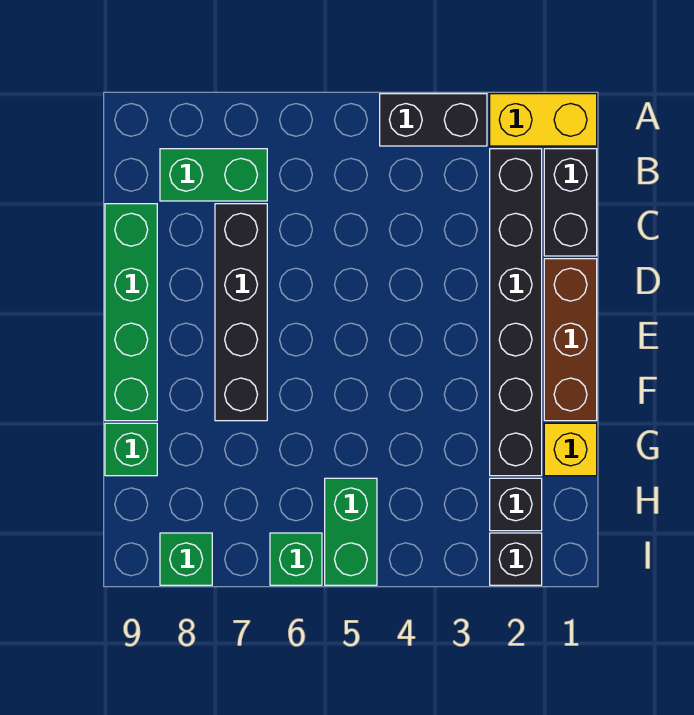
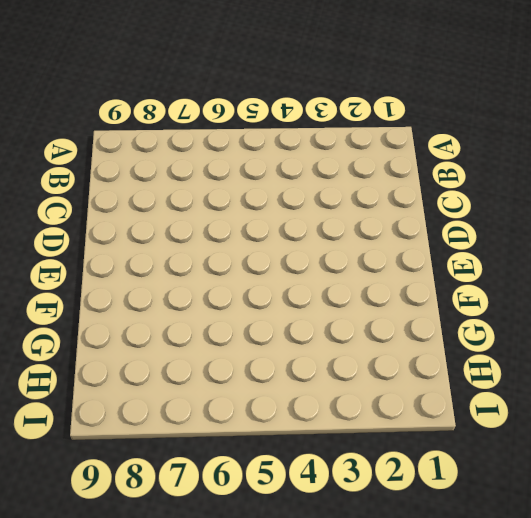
none -> yellow brick A1:A2 level 1
none -> black brick A3:A4 level 1
none -> black brick B1:C1 level 1

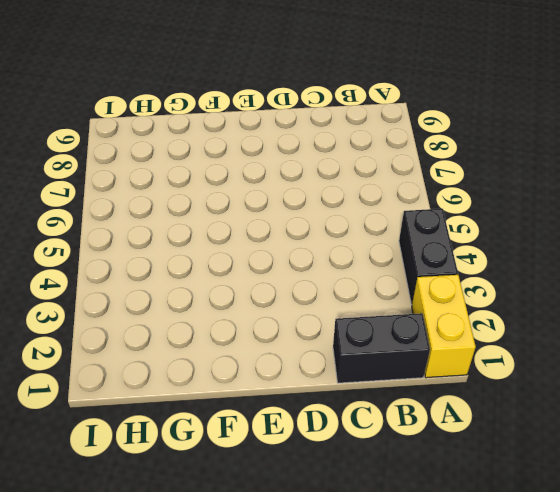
none -> black brick B2:G2 level 1
none -> green brick B7:B8 level 1
none -> black brick C7:F7 level 1

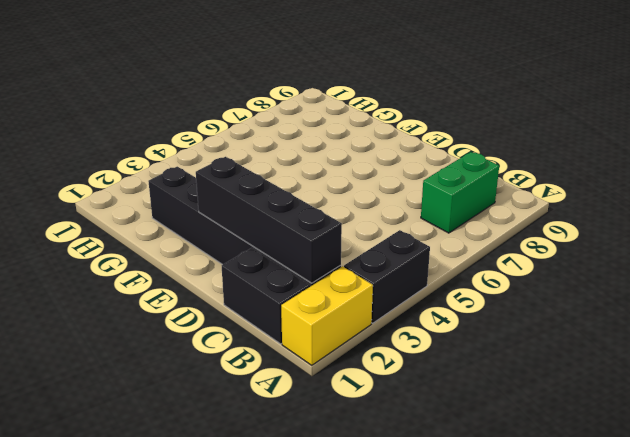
black brick B2:E2 level 2 -> black brick C7:F7 level 1
none -> green brick C9:F9 level 1
none -> brown brick D1:F1 level 1
none -> yellow brick G1 level 1

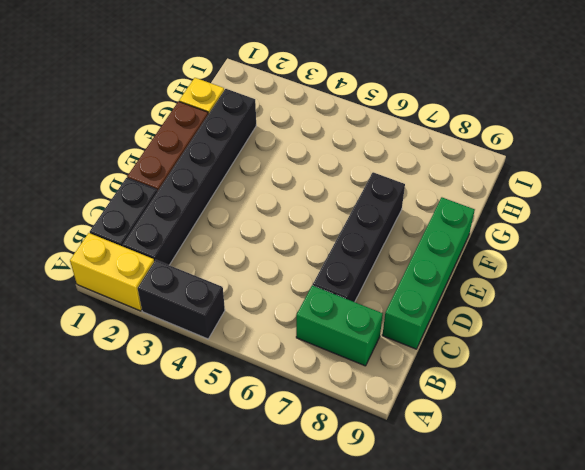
none -> green brick G9 level 1
none -> black brick H2 level 1
none -> green brick H5:I5 level 1

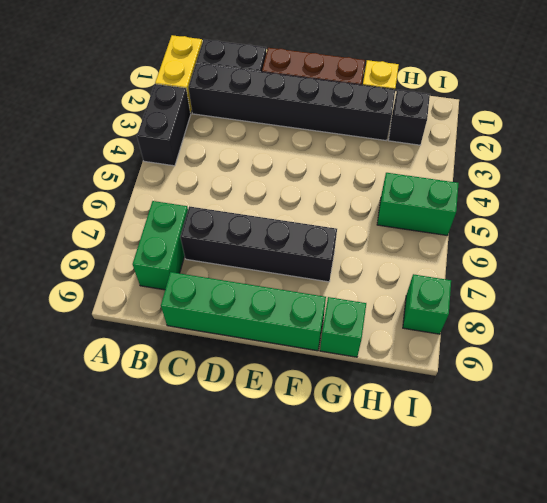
none -> black brick I2 level 1
none -> green brick I6 level 1

